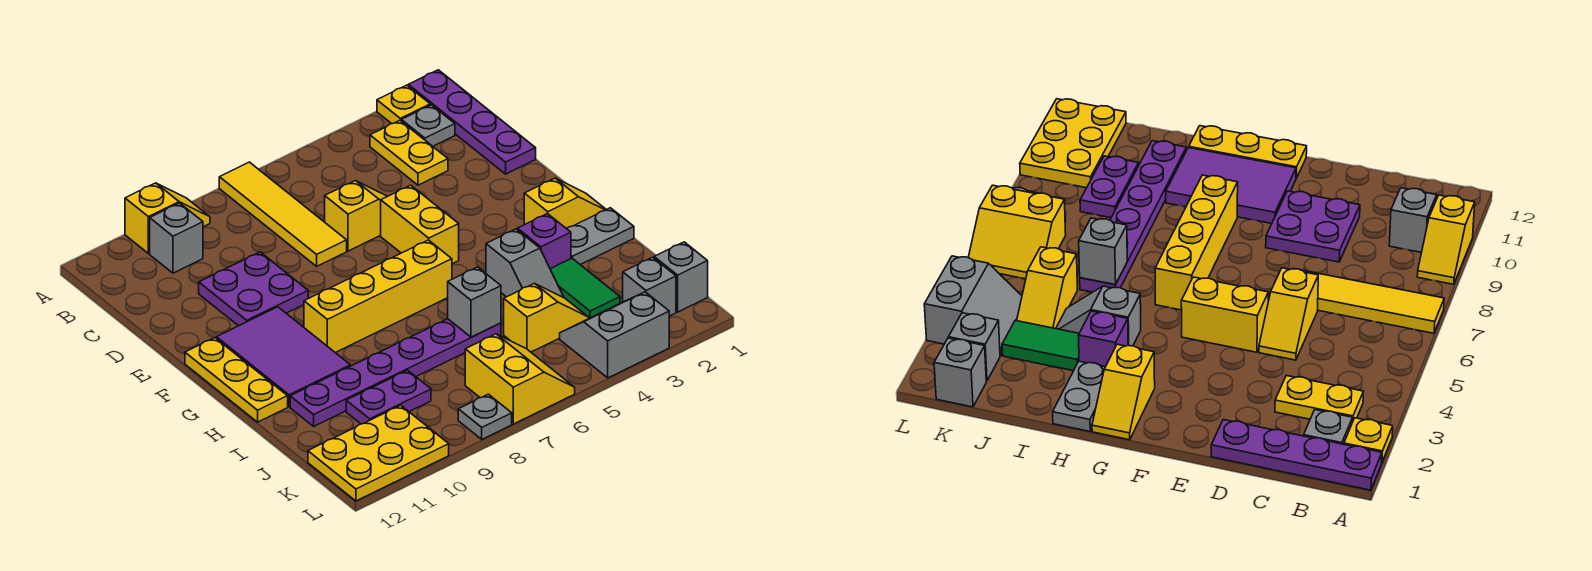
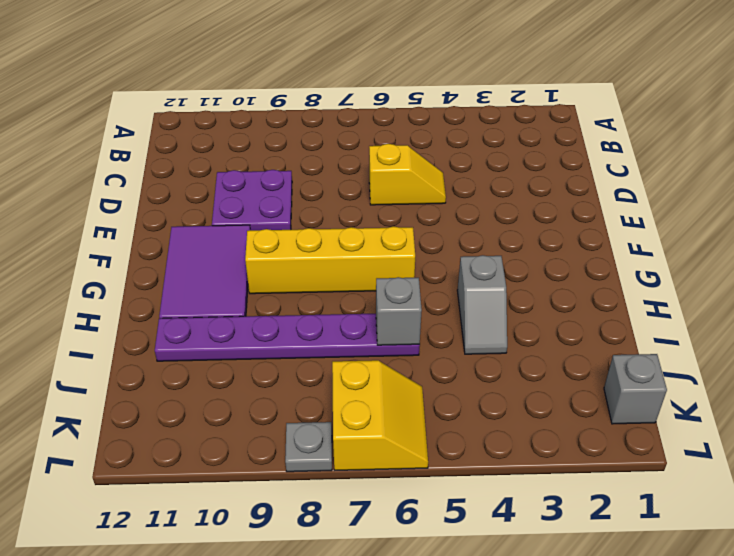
none -> purple plate A1:D1 level 1
none -> yellow plate A2 level 1
none -> yellow tile A7:D7 level 1

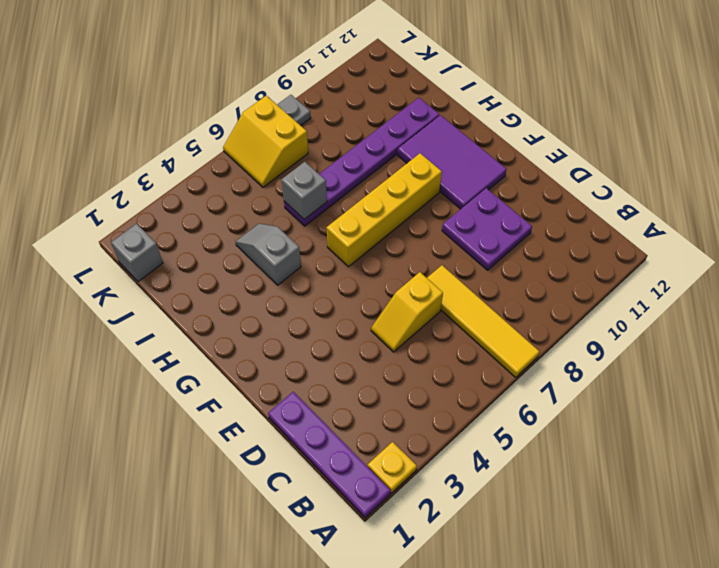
none -> yellow slope A9:A10 level 1 top 10
none -> grey plate B2 level 1
none -> yellow plate B3:C3 level 1

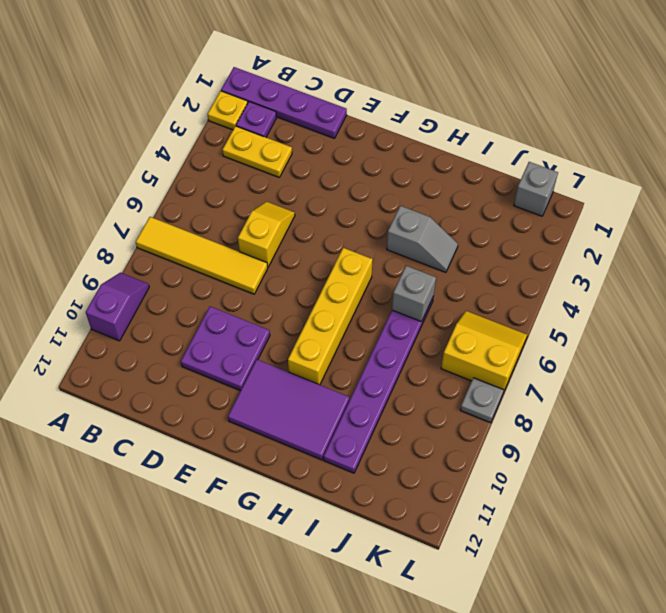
purple slope A9:A10 level 1 top 10 -> yellow slope A9:A10 level 1 top 10
purple plate B2 level 1 -> grey plate B2 level 1
none -> grey brick B10 level 1
none -> yellow brick E5:F5 level 1
none -> yellow plate F12:H12 level 1

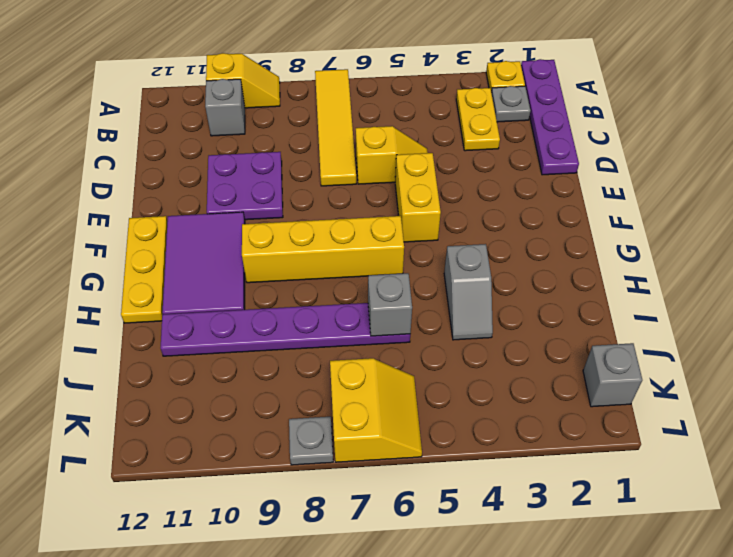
none -> yellow slope G1:G2 level 1 top 2
none -> grey plate H1:H2 level 1
none -> purple brick H3 level 1

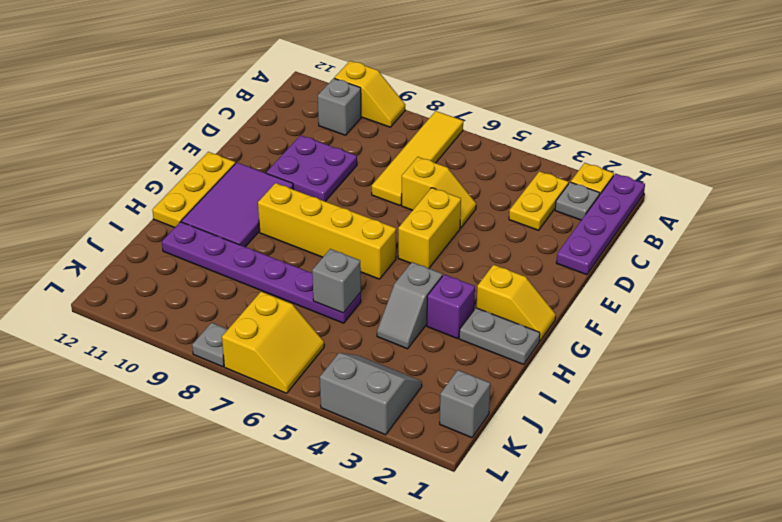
none -> green tile I3:J3 level 1
none -> yellow slope J4:J5 level 1 top 5
none -> purple plate J9:J10 level 1

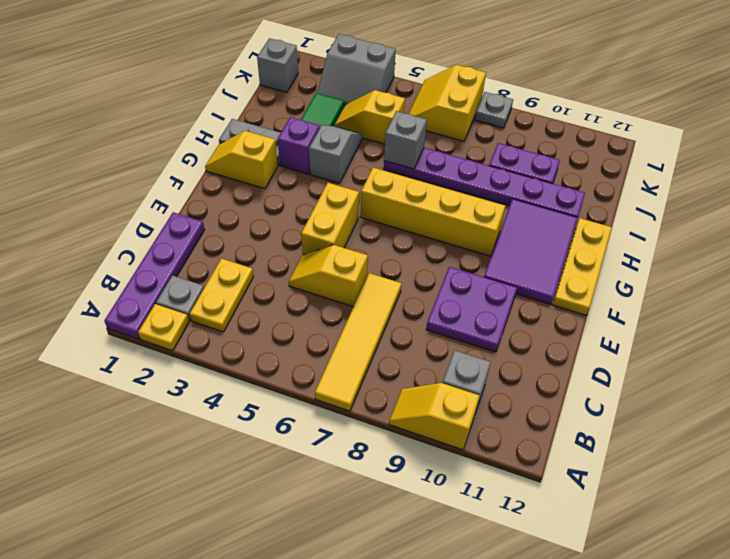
none -> grey brick K2 level 1
none -> yellow plate K10:L12 level 1

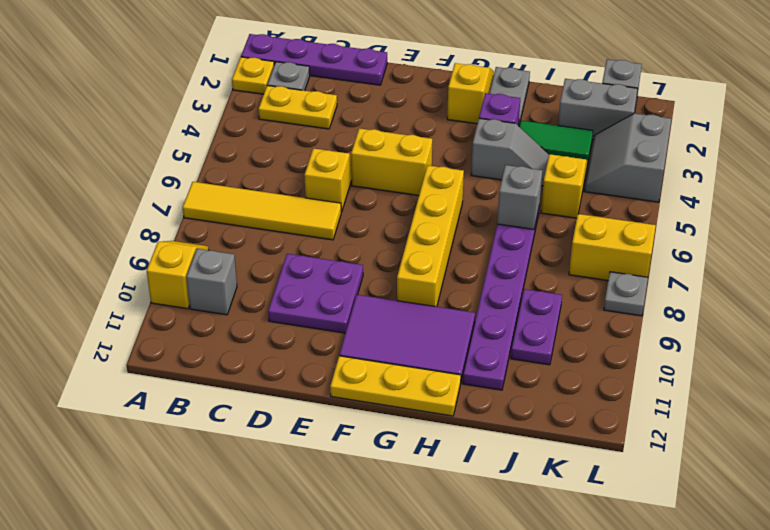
grey brick J2:K2 level 1 -> grey brick K2 level 1
none -> yellow plate K10:L12 level 1

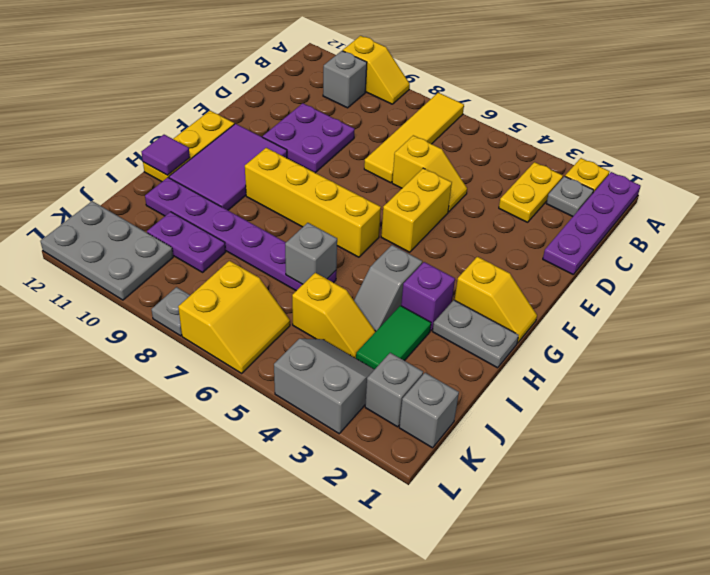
purple tile H12 level 2 -> none
grey plate K10:L12 level 1 -> yellow plate K10:L12 level 1

